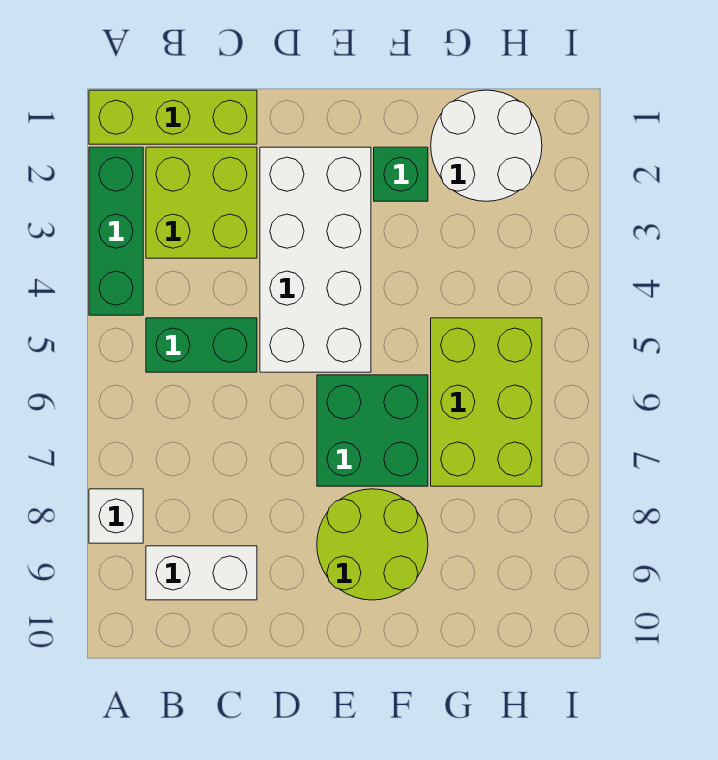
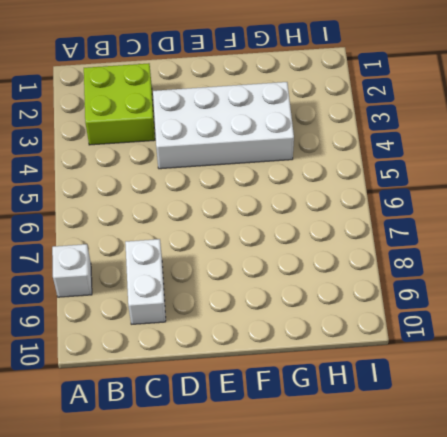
white brick C8:C9 level 1 -> white brick B9:C9 level 1
white brick D3:G4 level 1 -> white brick D2:E5 level 1
none -> lime brick A1:C1 level 1
none -> green brick A2:A4 level 1
none -> green brick B5:C5 level 1

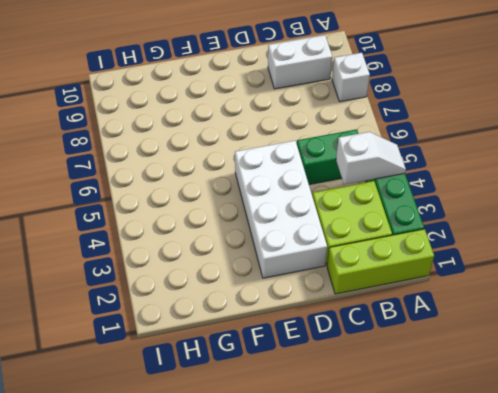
white slope A4:B4 level 2 top B -> none
none -> green brick E6:F7 level 1
none -> lime round brick E8:F9 level 1
none -> green brick F2 level 1

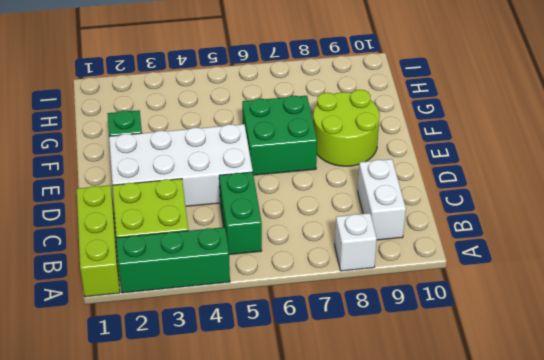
none -> white round brick G1:H2 level 1
none -> lime brick G5:H7 level 1

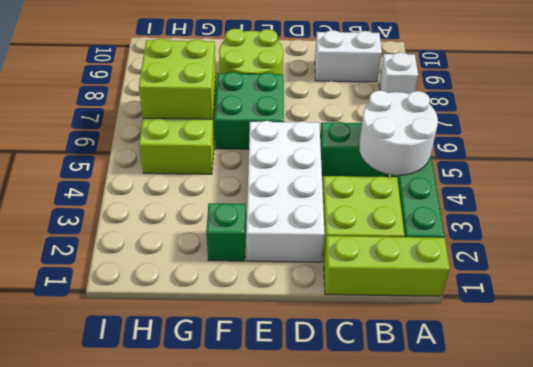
white round brick A4:B5 level 2 -> white round brick G1:H2 level 1
lime brick G6:H7 level 2 -> none

